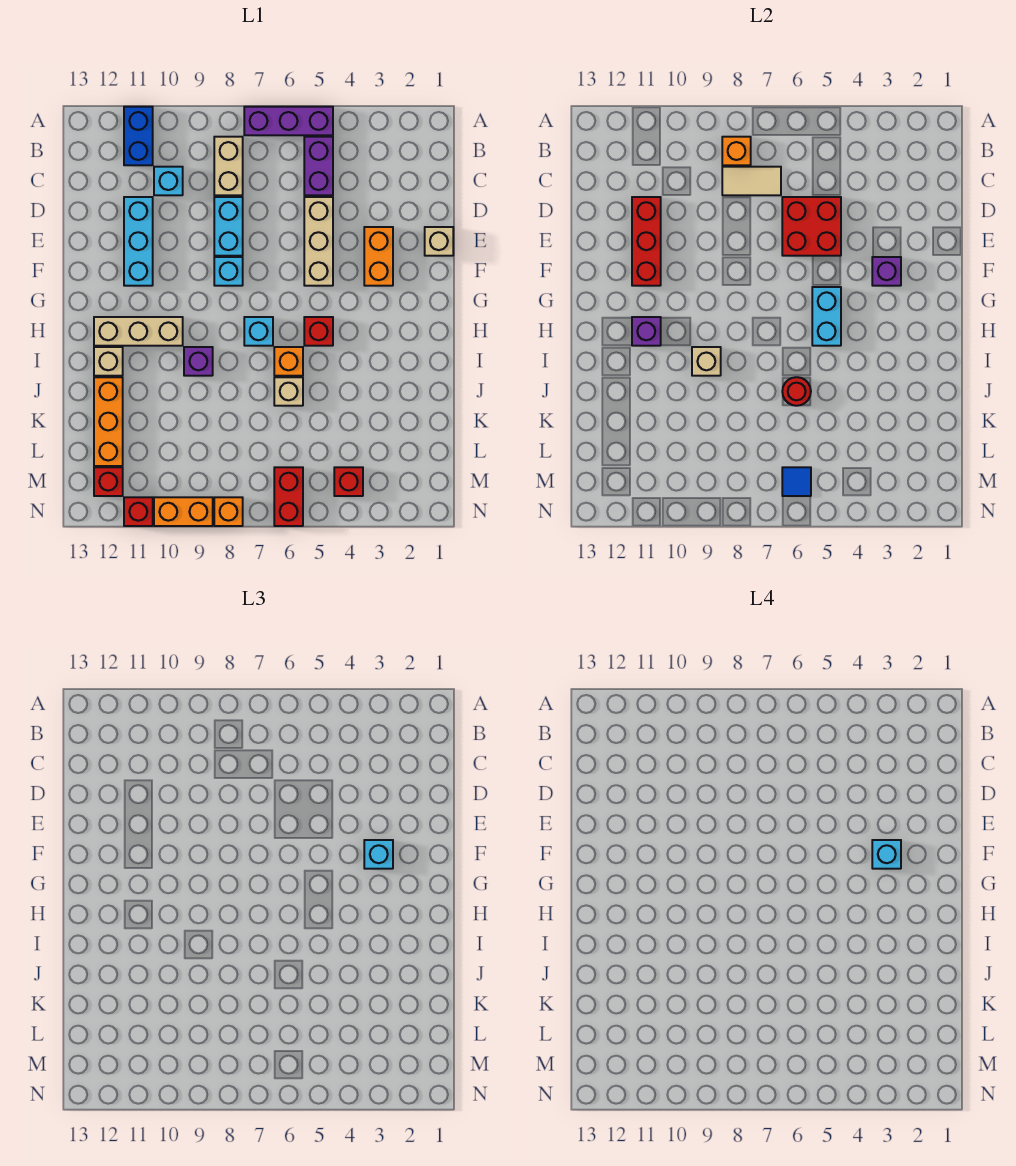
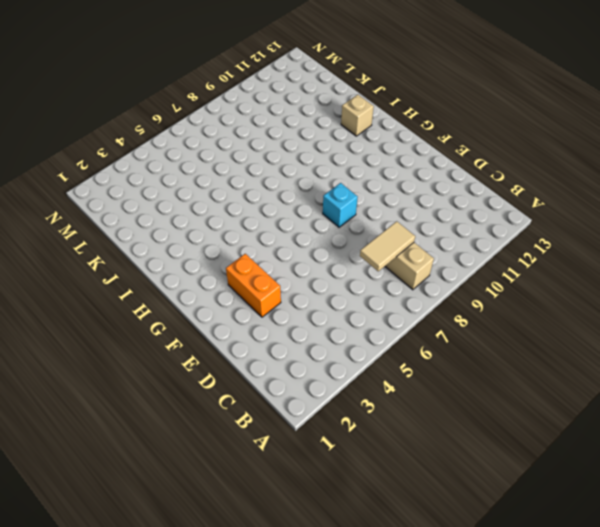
none -> purple brick A5:A7 level 1
none -> blue brick A11:B11 level 1
none -> purple brick B5:C5 level 1
none -> cyan brick C10 level 1

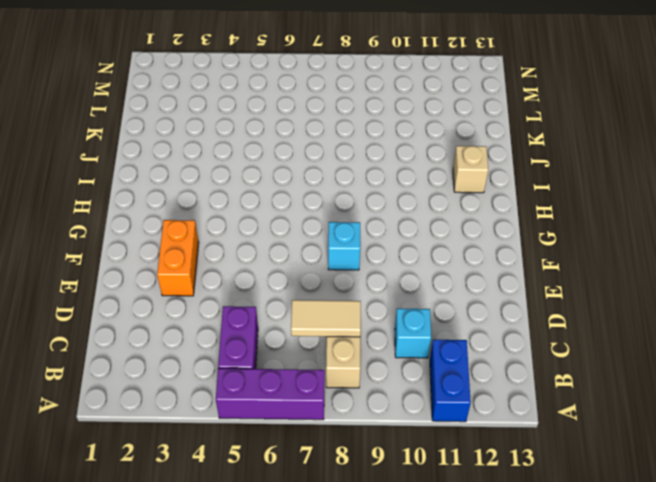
none -> tan brick D5:F5 level 1
none -> cyan brick D8:E8 level 1
none -> cyan brick D11:F11 level 1
none -> tan brick E1 level 1

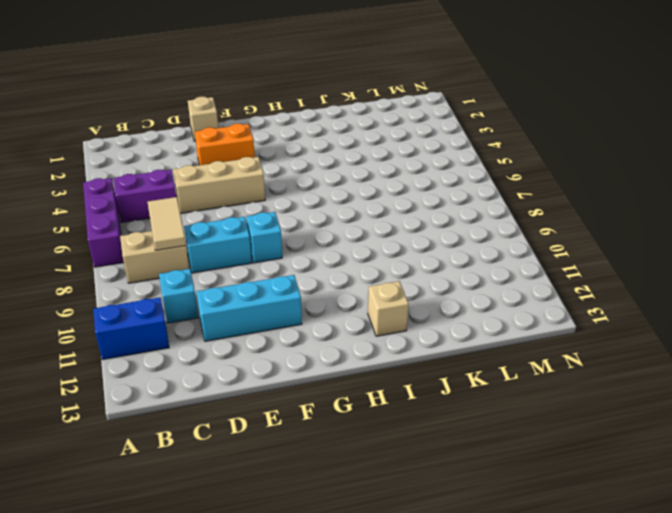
none -> red brick H5 level 1
none -> cyan brick H7 level 1
none -> tan brick H10:H12 level 1
none -> orange brick I6 level 1

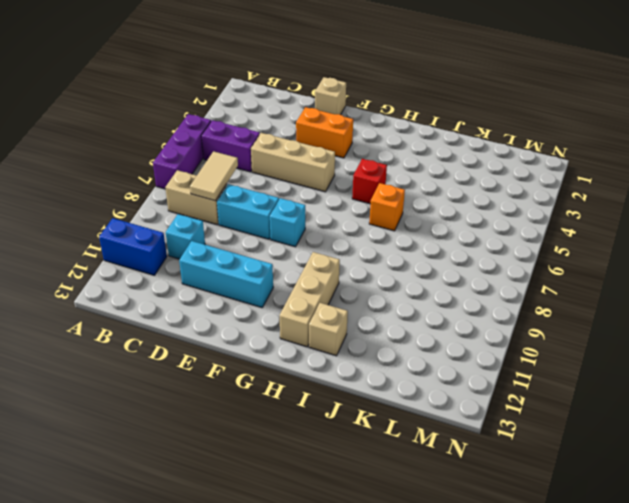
none -> cyan brick H7 level 1
none -> purple brick I9 level 1
none -> tan brick J6 level 1
none -> orange brick J12:L12 level 1

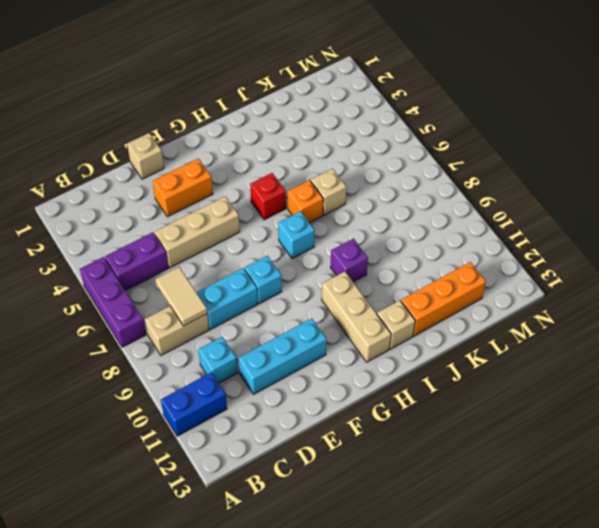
none -> red brick M4 level 1
none -> red brick M6:N6 level 1
none -> red brick M12 level 1
none -> orange brick N8 level 1

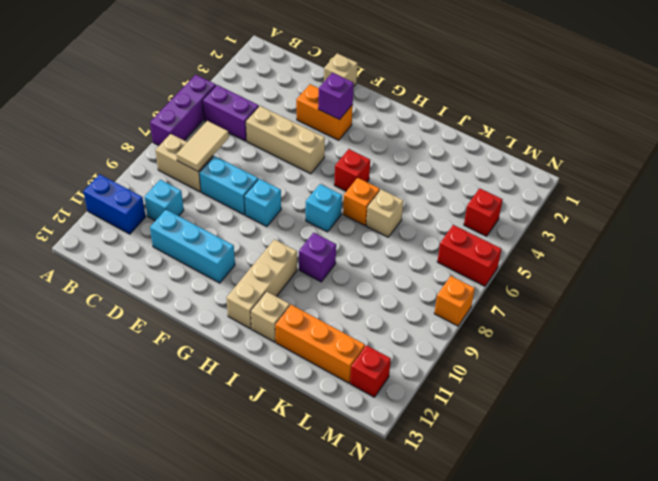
none -> orange brick N9:N10 level 1
none -> red brick N11 level 1
none -> orange brick B8 level 2
none -> red brick D5:E6 level 2

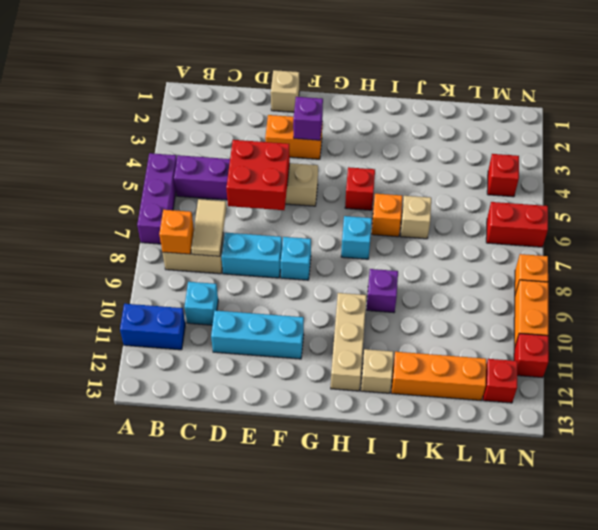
none -> red brick D11:F11 level 2
none -> cyan brick G5:H5 level 2
none -> purple brick H11 level 2
none -> tan brick I9 level 2

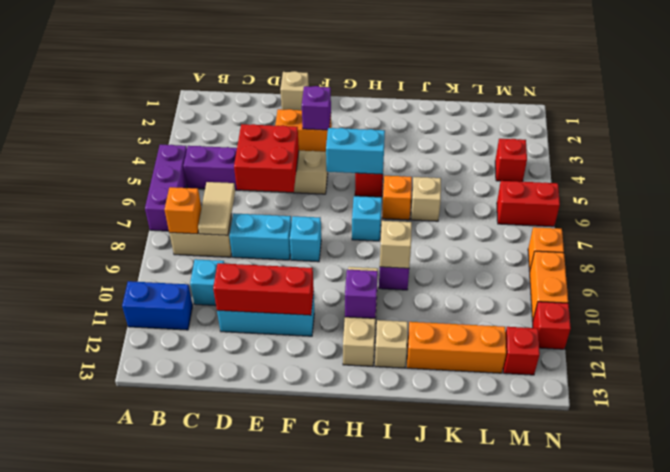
none -> red round brick J6 level 2
none -> blue tile M6 level 2
none -> cyan brick F3 level 3
none -> cyan brick F3 level 4

